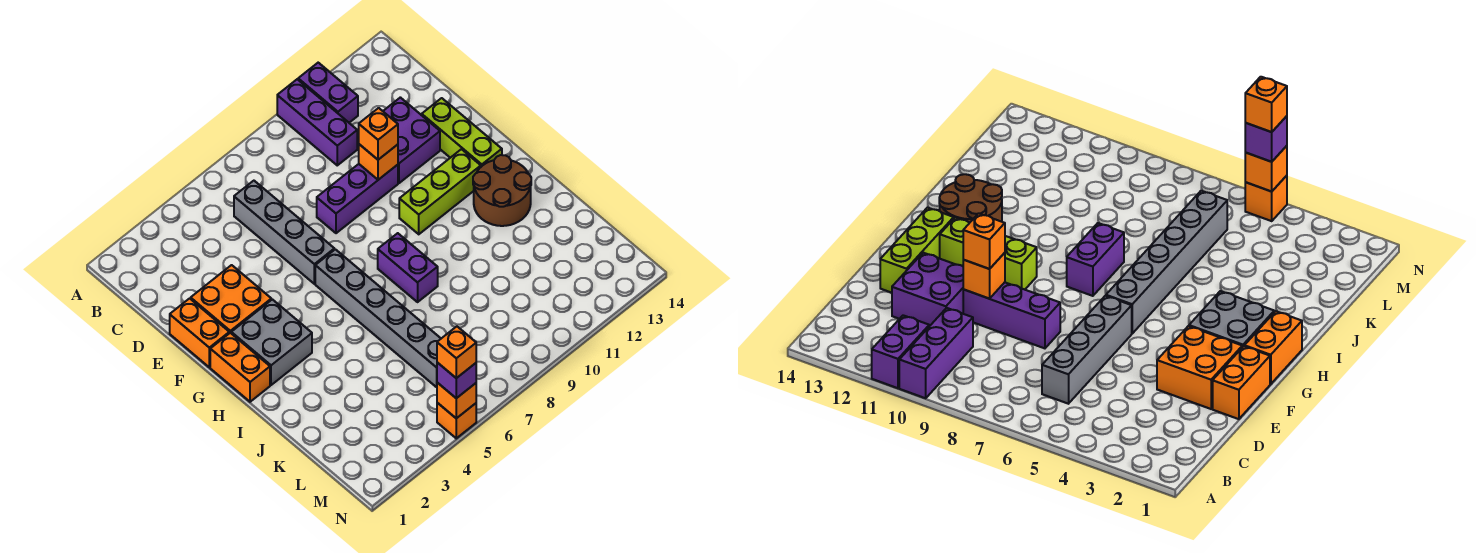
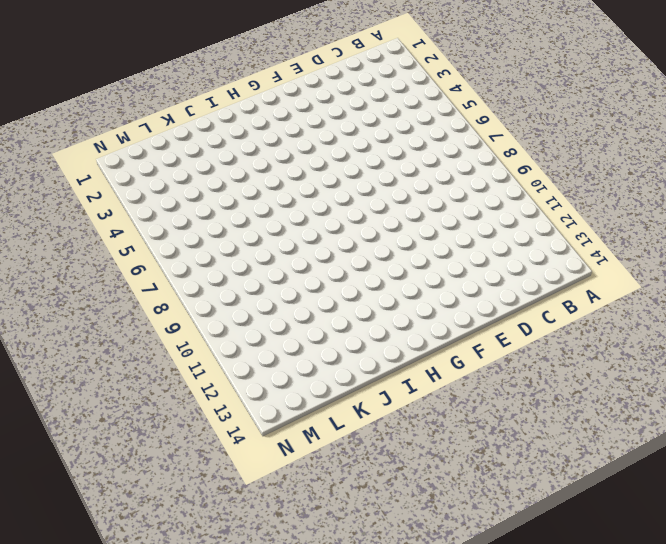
none -> purple brick A10:C10 level 1
none -> purple brick A11:B11 level 1
none -> grey brick C6:F6 level 1

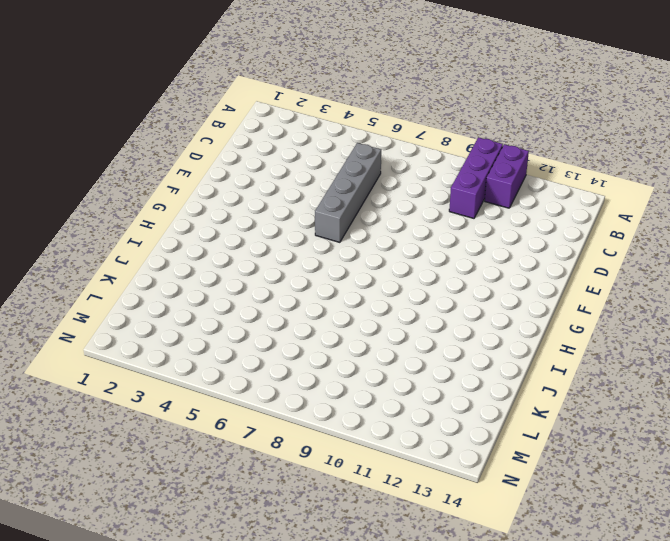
none -> purple brick D11:E12 level 1
none -> orange brick E1:F1 level 1
none -> orange brick E2:F3 level 1

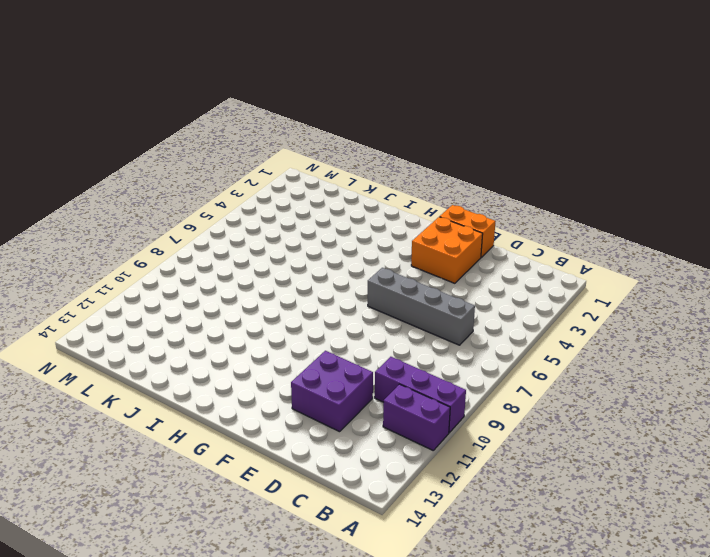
none -> purple brick E8:E10 level 1
none -> lime brick E13:G13 level 1
none -> orange brick G1:H1 level 1

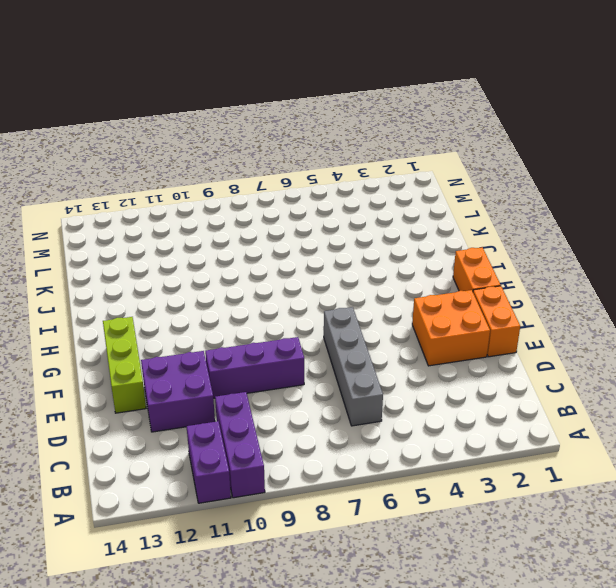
none -> grey brick G2:H3 level 1
none -> grey brick G6:L6 level 1
none -> lime brick G10:G12 level 1

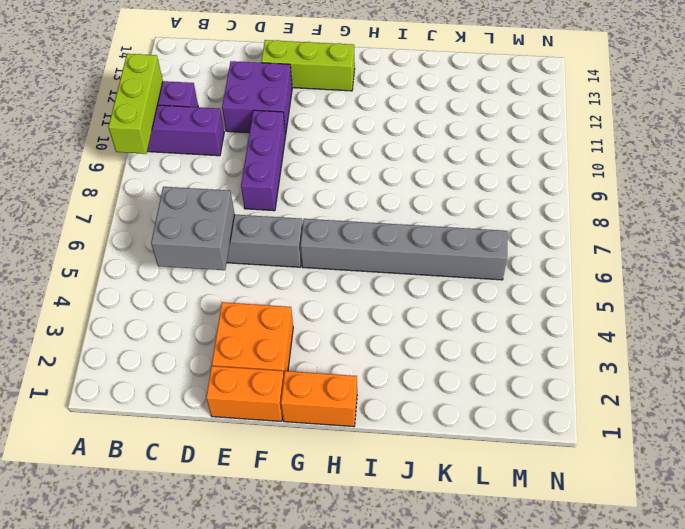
lime brick A9:A11 level 2 -> lime brick G10:G12 level 1
grey brick C5:D6 level 2 -> grey brick G2:H3 level 1
none -> purple brick H8:I8 level 1
none -> brown round brick H12:I13 level 1
none -> orange brick N5 level 1

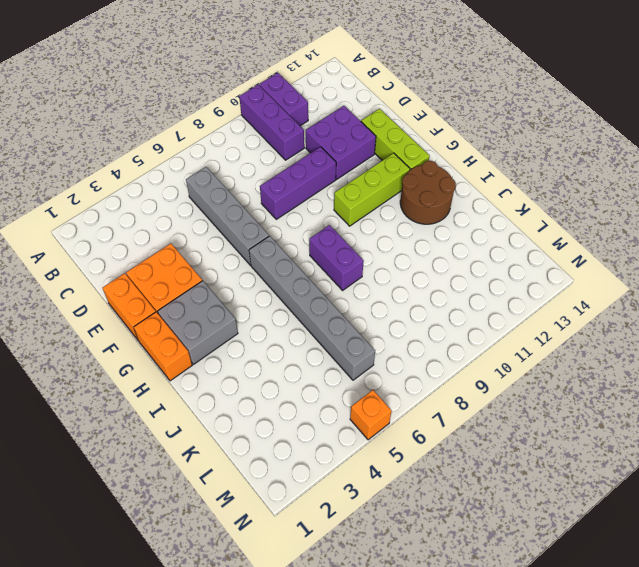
none -> orange brick E10 level 2
none -> orange brick N5 level 2
none -> orange brick E10 level 3

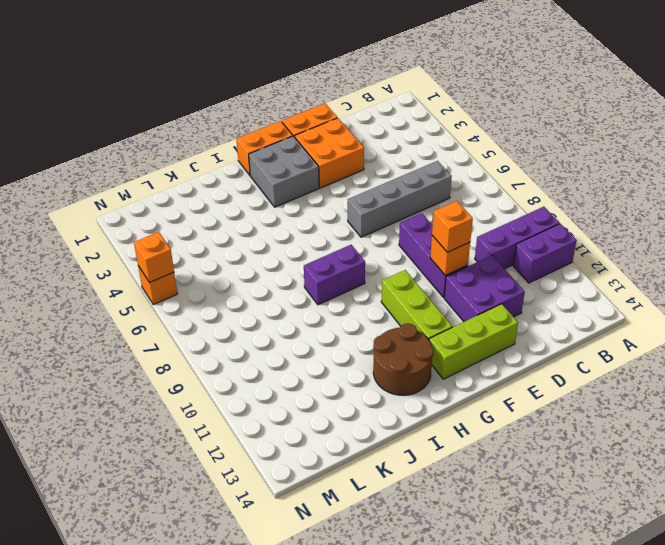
none -> grey brick G6:L6 level 1
none -> purple brick N5 level 3
none -> orange brick N5 level 4

